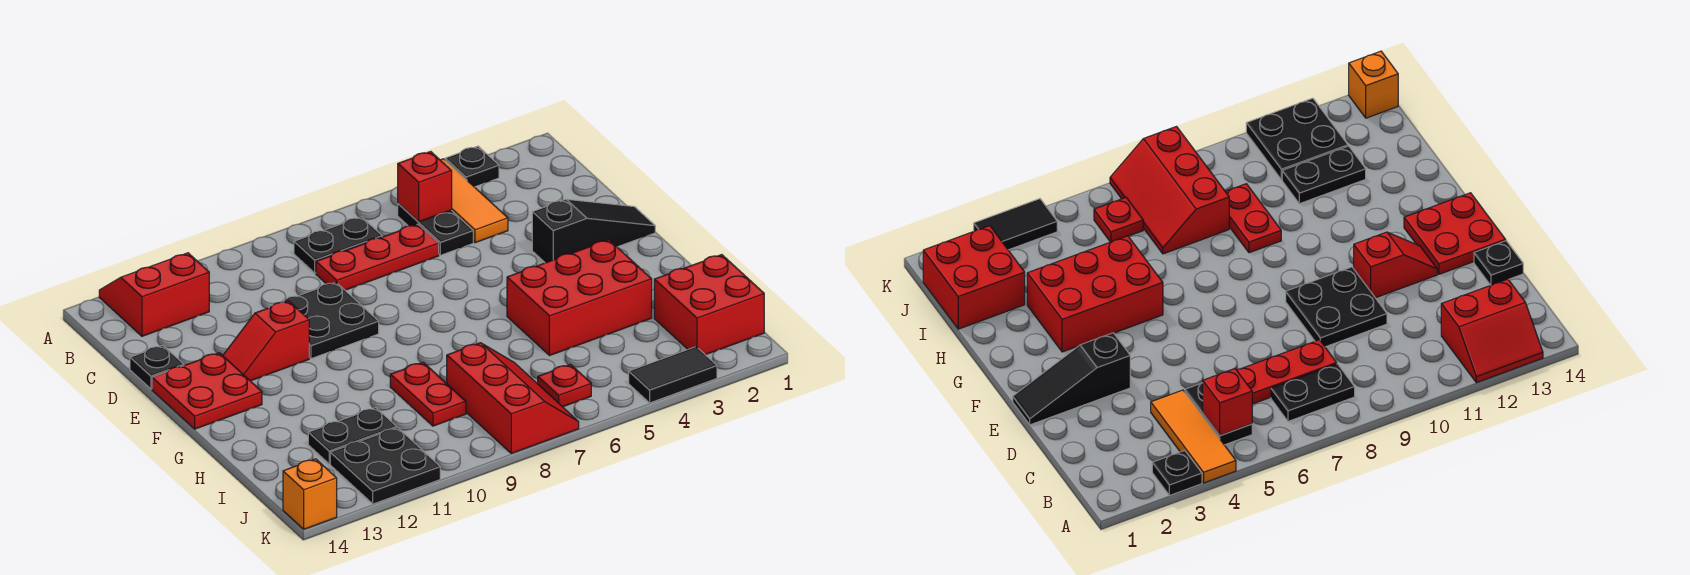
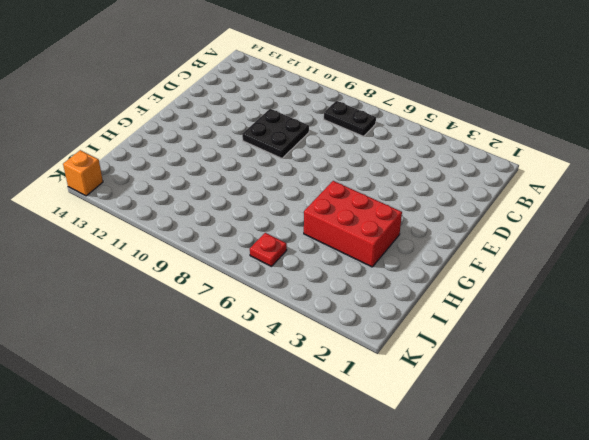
none -> black plate A3 level 1
none -> orange tile A4:C4 level 1
none -> red slope A12:B13 level 1 top B

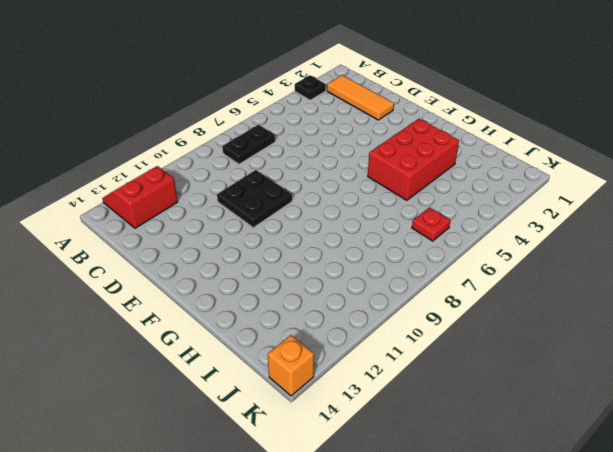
orange tile B2:D2 level 1 -> orange tile A4:C4 level 1
none -> black plate B5:C5 level 1
none -> red plate C6:C8 level 1
none -> black plate D14 level 1

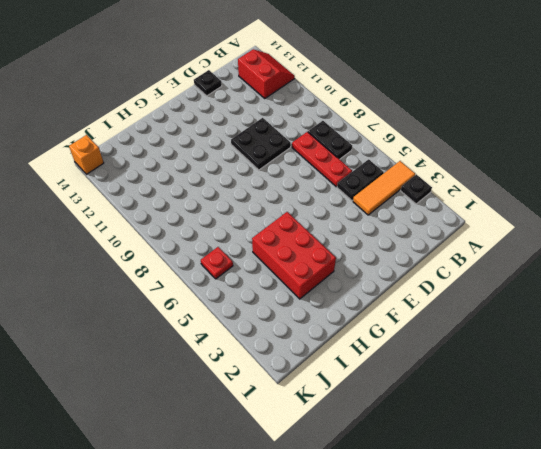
none -> black slope E1:E3 level 1 top 3
none -> red slope E11:E12 level 1 top 11
none -> red plate E13:F14 level 1

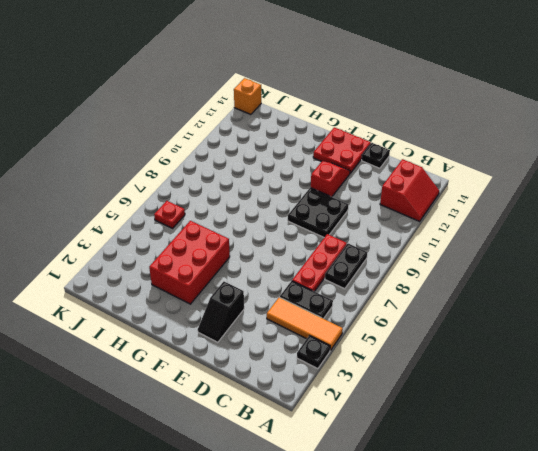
black slope E2:E3 level 1 top 3 -> black slope E1:E3 level 1 top 3
none -> red plate H9:I9 level 1
none -> red brick I1:J2 level 1
none -> red slope I7:K8 level 1 top 8

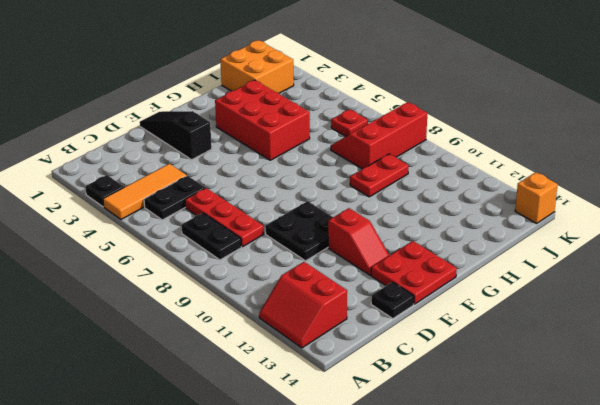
orange brick I1:J2 level 1 -> red brick I1:J2 level 1
none -> black plate I11:I12 level 1
none -> black plate J11:K12 level 1
none -> black tile K3:K4 level 1

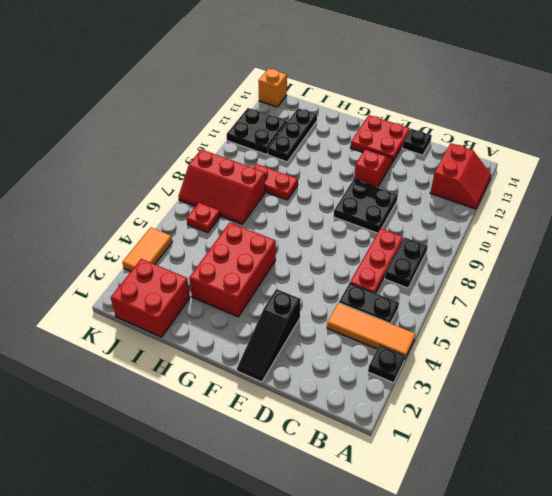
black plate I11:I13 level 1 -> black plate I11:I12 level 1
orange tile K3:K4 level 1 -> black tile K3:K4 level 1
none -> red brick B5 level 2

